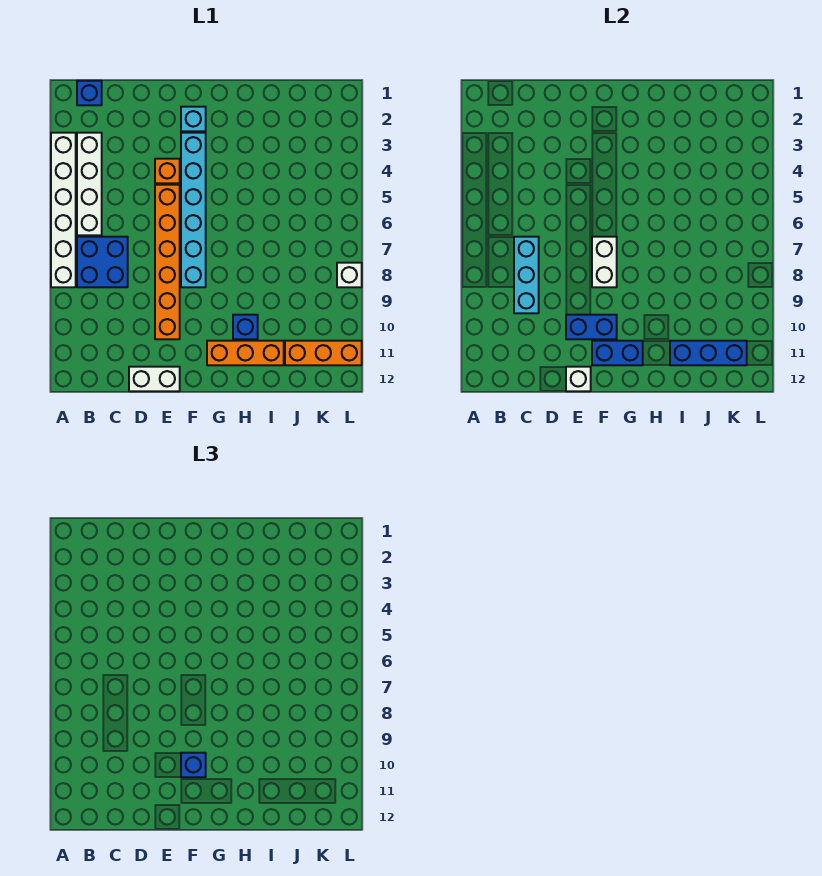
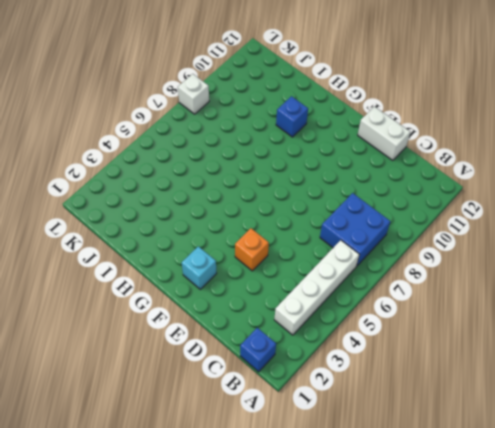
none -> white brick A3:A8 level 1
none -> orange brick E5:E10 level 1
none -> cyan brick F3:F8 level 1

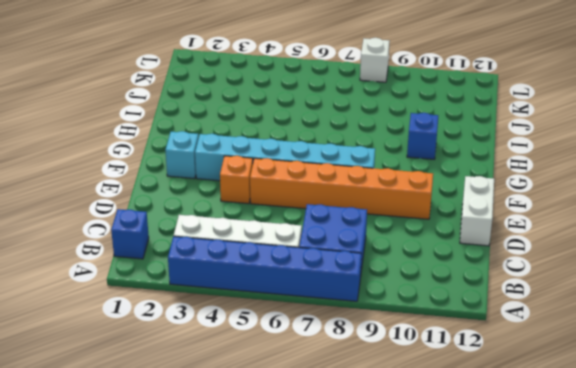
blue brick A3:A8 level 1 -> white brick A3:A8 level 1
none -> orange brick G11:I11 level 1
none -> orange brick J11:L11 level 1
none -> cyan brick C7:C9 level 2

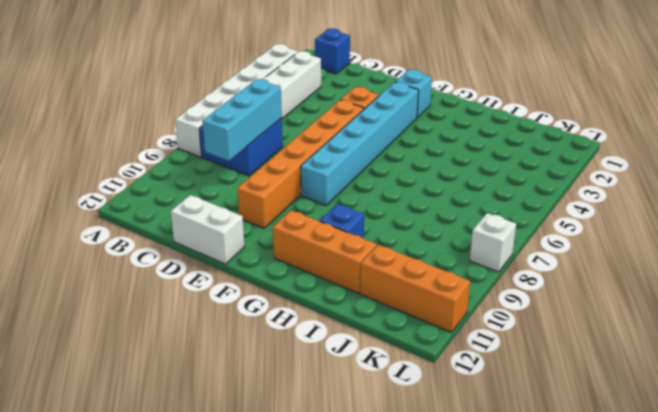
none -> blue brick E10:F10 level 2
none -> white brick E12 level 2
none -> white brick F7:F8 level 2

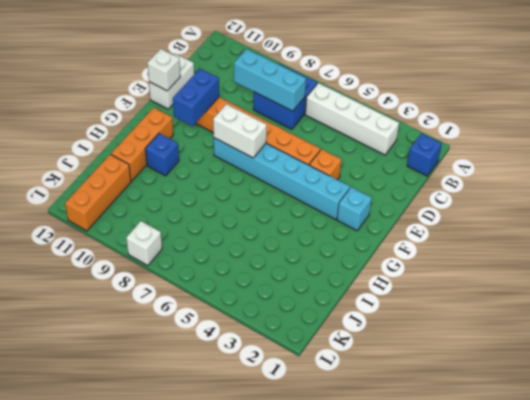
none -> white brick A3:A8 level 1
none -> blue brick F11:G11 level 2
none -> blue brick I11:K11 level 2

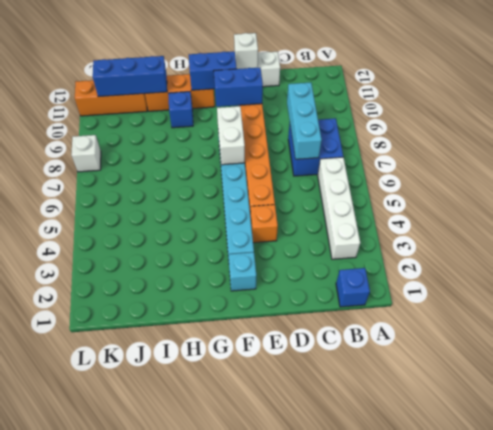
none -> white brick A3:A8 level 1
none -> blue brick F10 level 3

